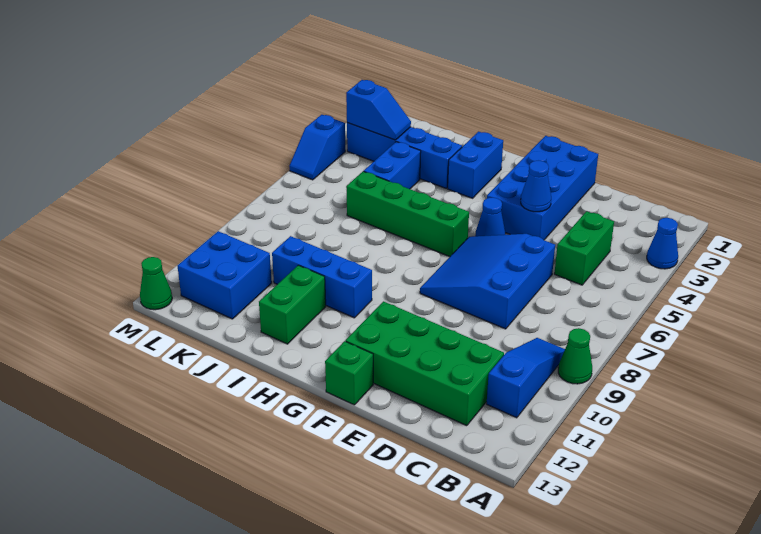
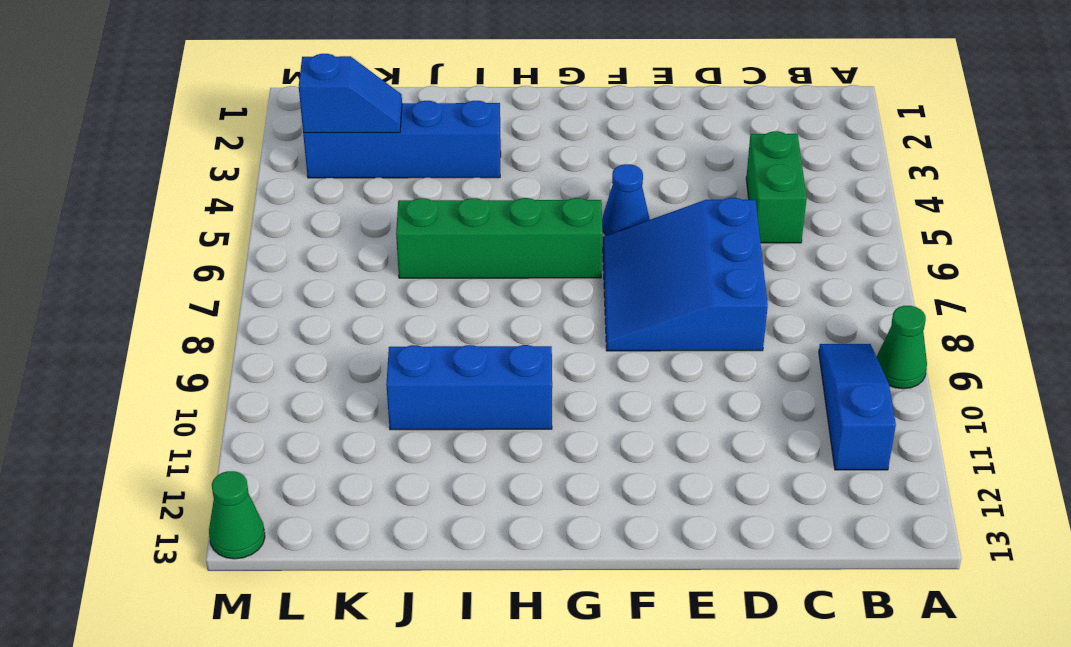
none -> blue cone A3 level 1
none -> green brick C11:F12 level 1
none -> blue brick E1:F4 level 1

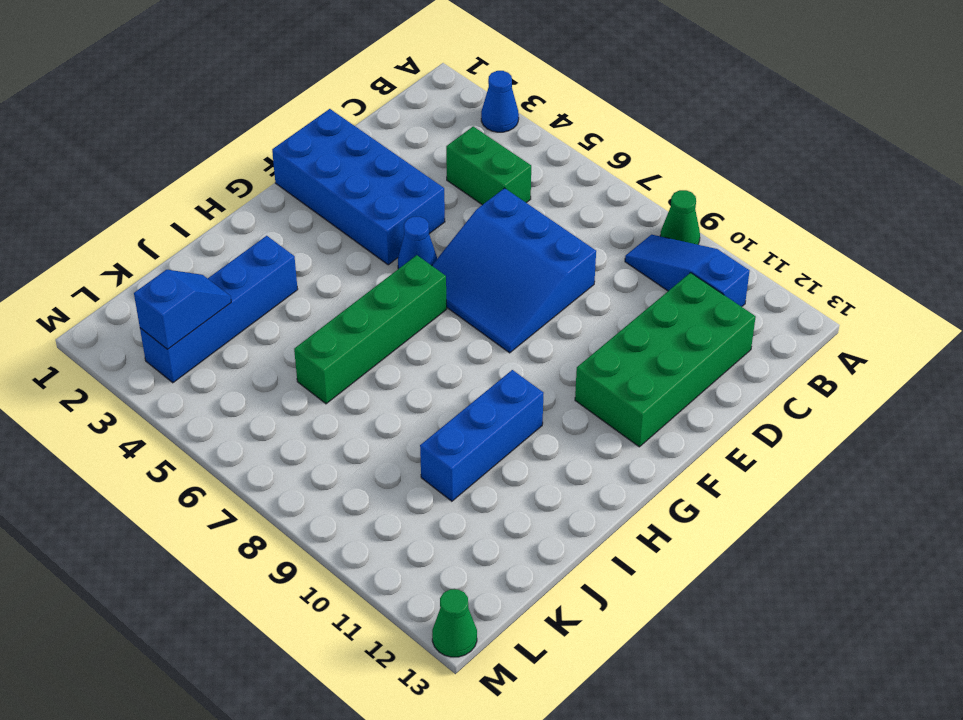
none -> green brick F13 level 1
none -> blue brick H2:H3 level 1
none -> green brick I11:I12 level 1

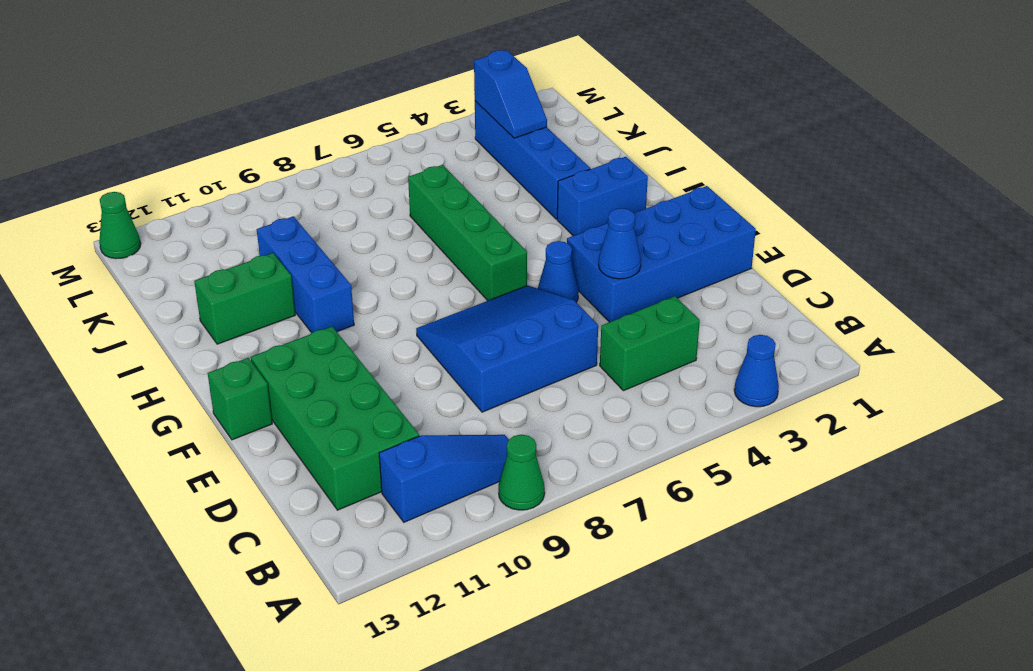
none -> blue brick J4:J5 level 1
none -> blue brick K11:L12 level 1
none -> blue slope M4:M5 level 1 top 4

